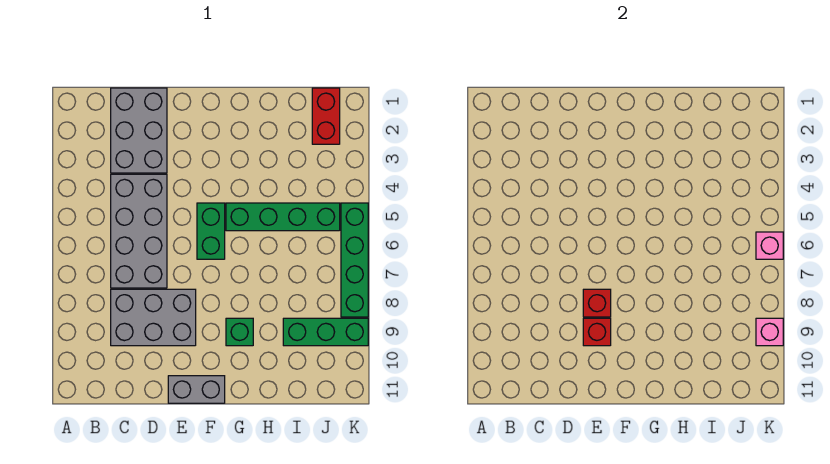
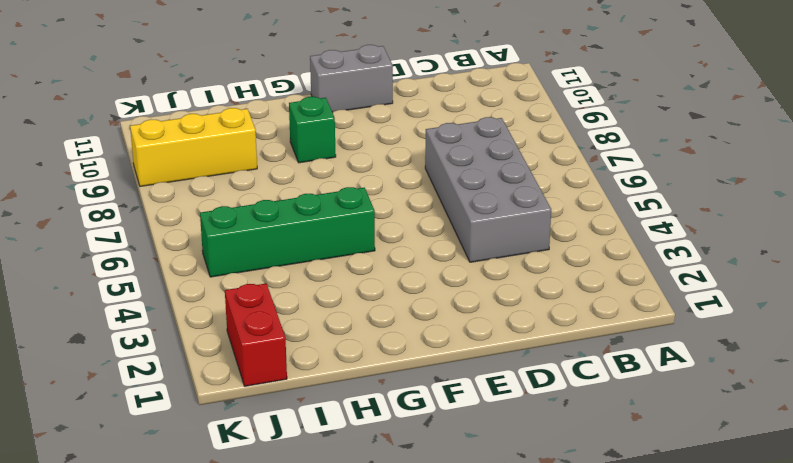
yellow brick I9:K9 level 1 -> green brick I9:K9 level 1
none -> grey brick C1:D3 level 1
none -> grey brick C8:E9 level 1
none -> green brick F5:F6 level 1

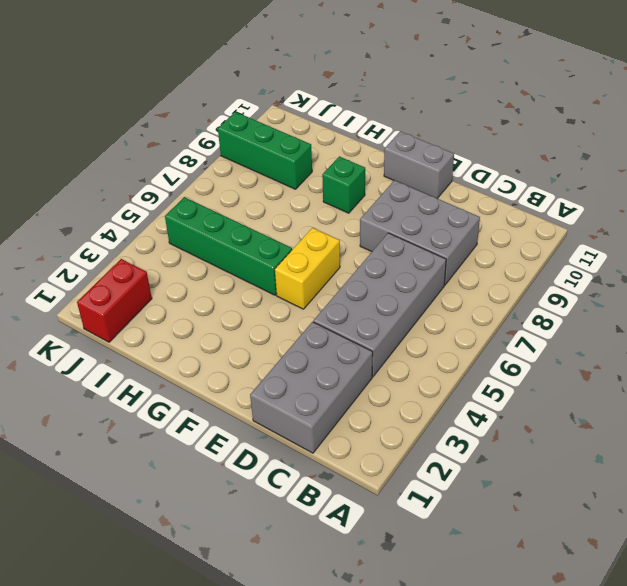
yellow brick F5:F6 level 1 -> green brick F5:F6 level 1
none -> green brick K5:K8 level 1
none -> red brick E8 level 2
none -> red brick E9 level 2

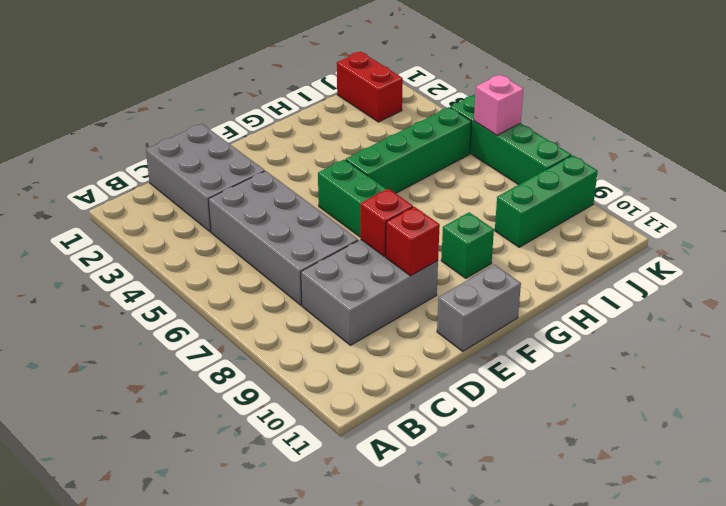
none -> pink brick K9 level 2

